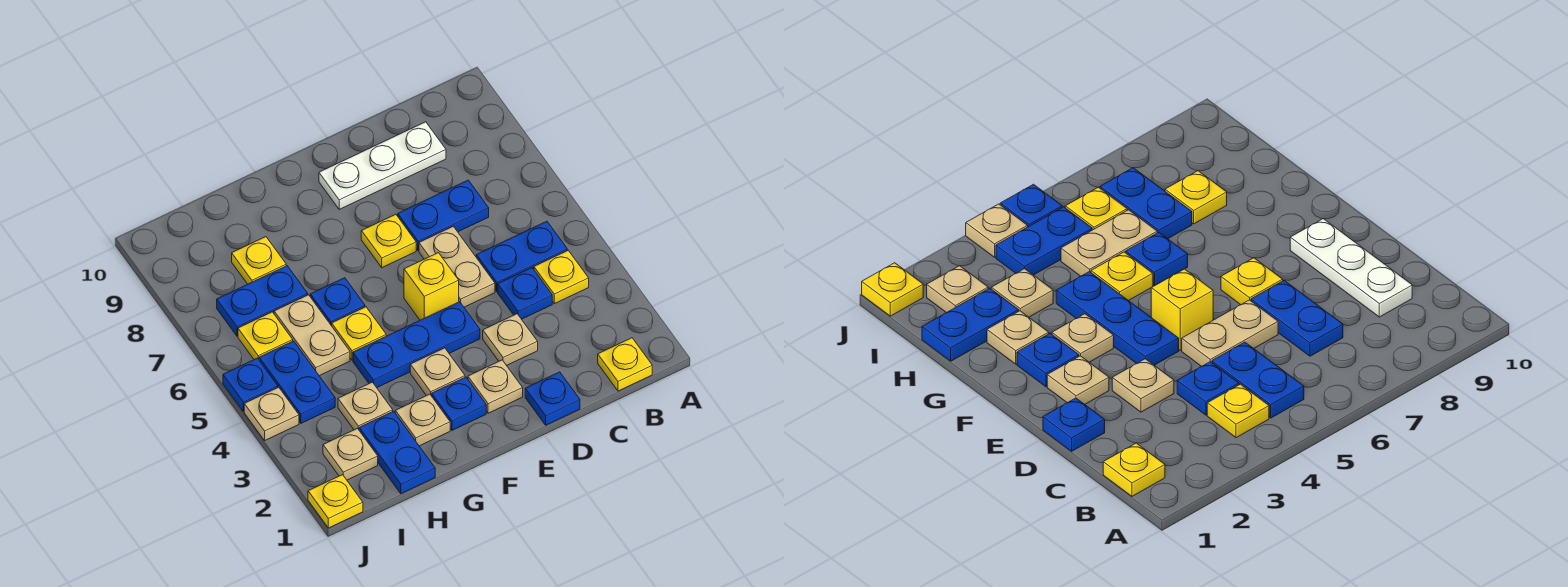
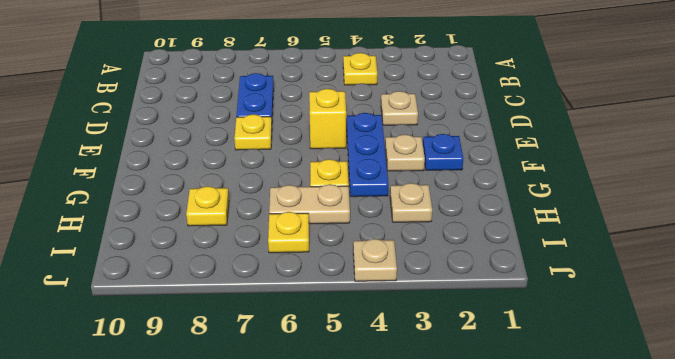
none -> yellow plate B1 level 1
none -> blue plate B5:C5 level 1
none -> blue plate C4 level 1

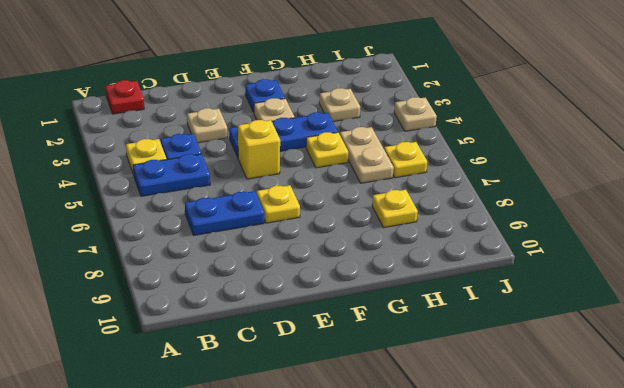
red plate B1 level 1 -> yellow plate B1 level 1
none -> white plate C9:E9 level 1
none -> blue plate D1 level 1
none -> tan plate D5:D6 level 1

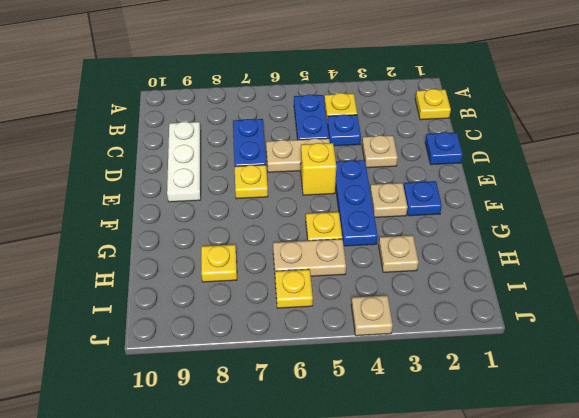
none -> tan plate E2 level 1
none -> tan plate G2 level 1
none -> blue plate G6 level 1

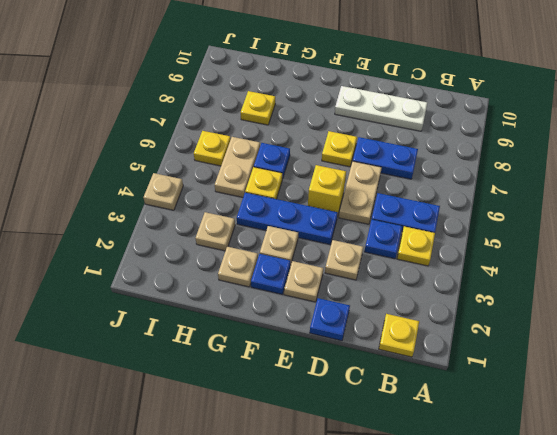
none -> blue plate H1:H2 level 1
none -> blue plate H7:I7 level 1
none -> tan plate I2 level 1

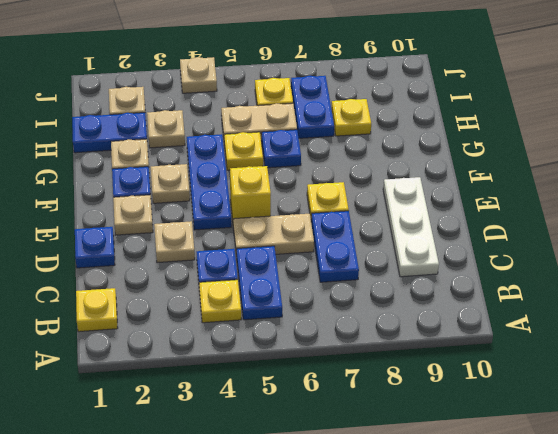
none -> blue plate I4:I5 level 1
none -> yellow plate J1 level 1
none -> blue plate J5 level 1

